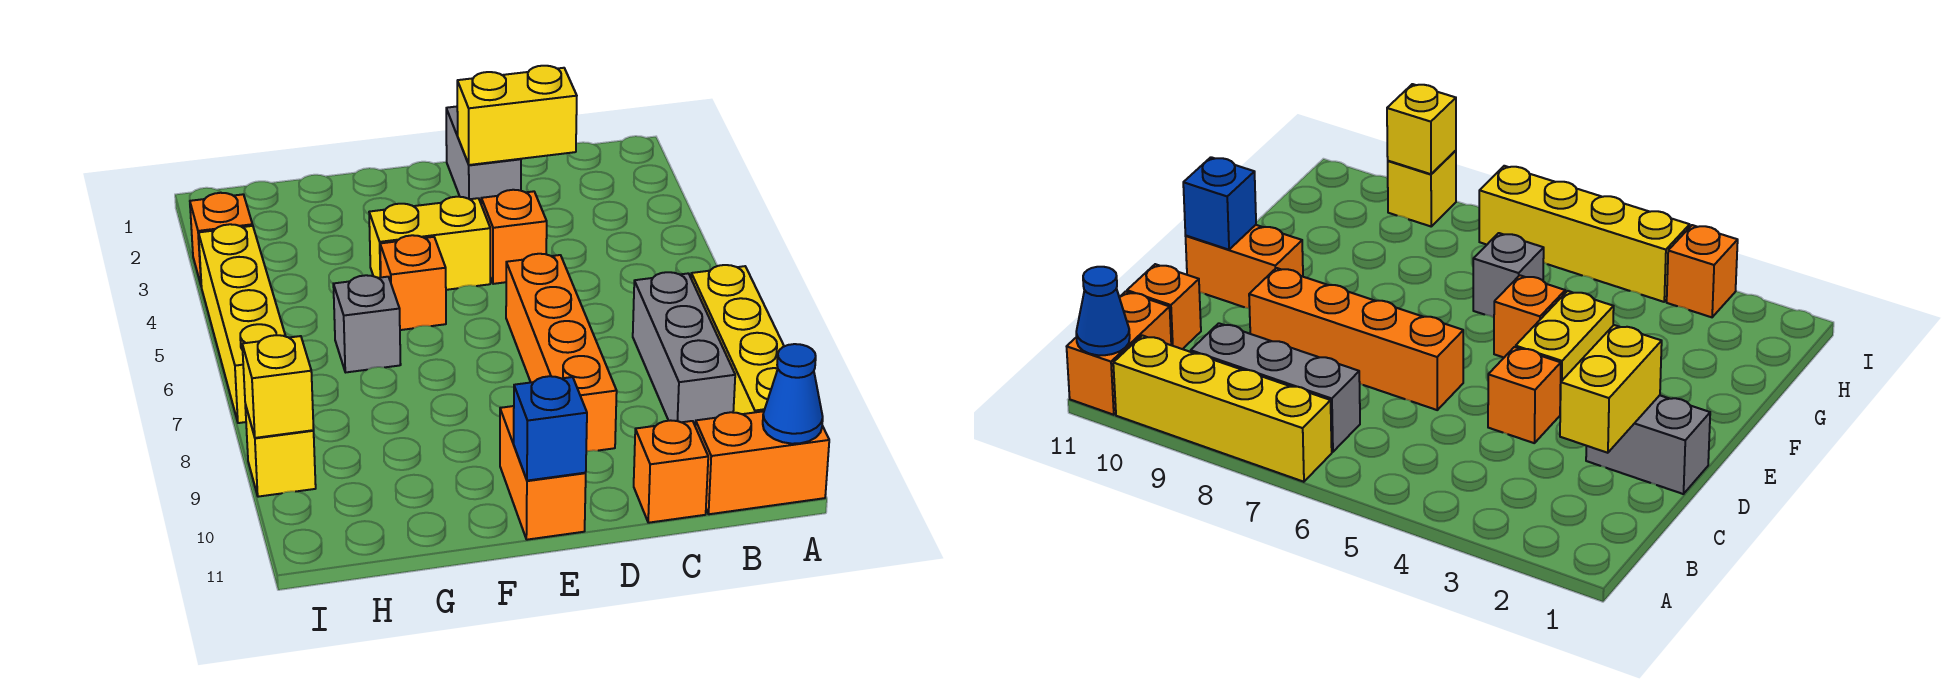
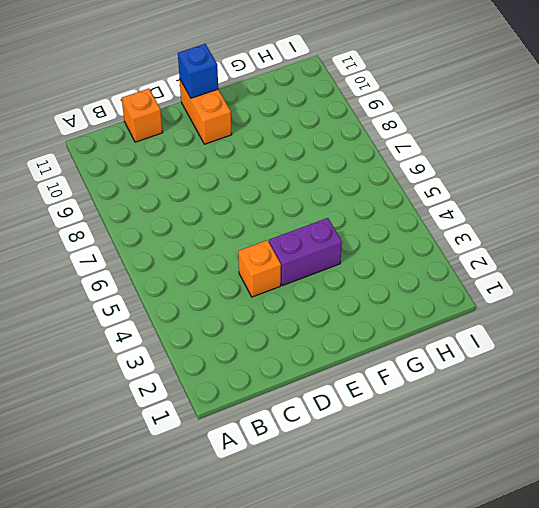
purple brick E4:F4 level 1 -> yellow brick E4:F4 level 1
none -> yellow brick A7:A10 level 1
none -> orange brick A11:B11 level 1
none -> grey brick B7:B9 level 1

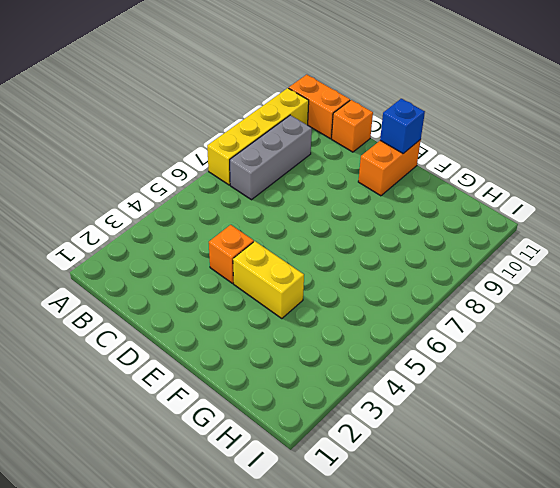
none -> grey brick D1:D2 level 1
none -> orange brick D6:D9 level 1
none -> orange brick F5 level 1

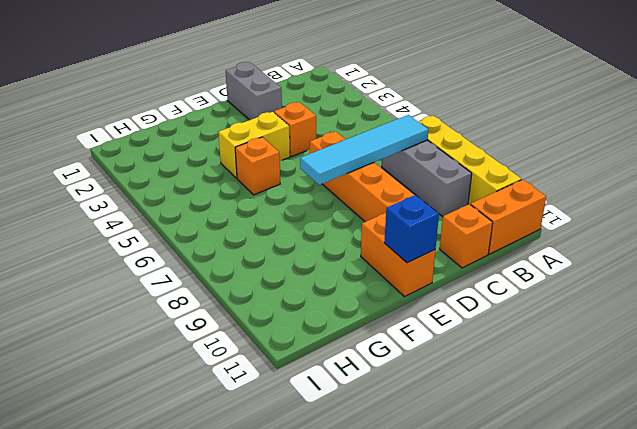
cyan tile B7:E7 level 2 -> none
none -> grey brick G6 level 1
none -> orange brick I3 level 1
none -> yellow brick I4:I7 level 1

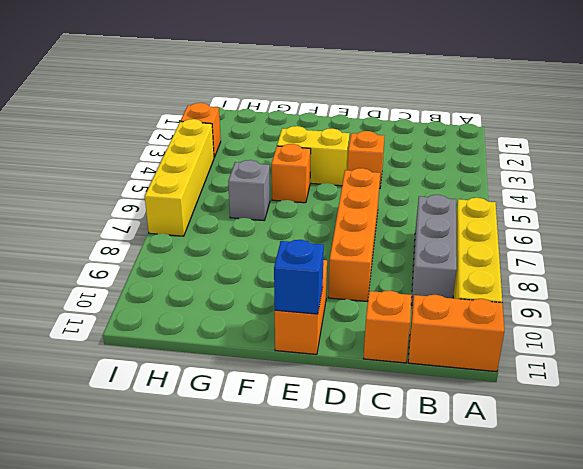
none -> grey brick D1:D2 level 1
none -> yellow brick I9 level 1
none -> blue cone A11 level 2

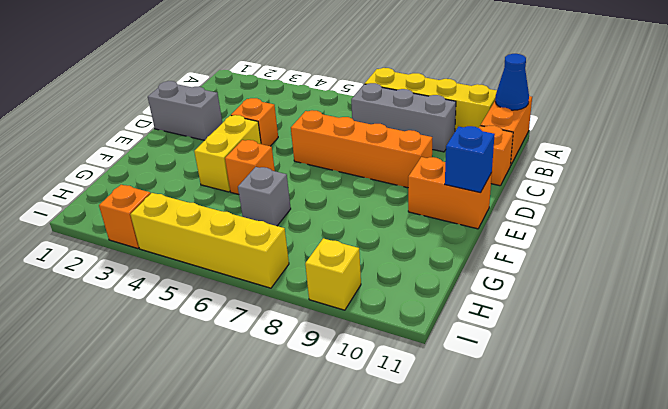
none -> yellow brick C2:D2 level 2
none -> yellow brick I9 level 2

